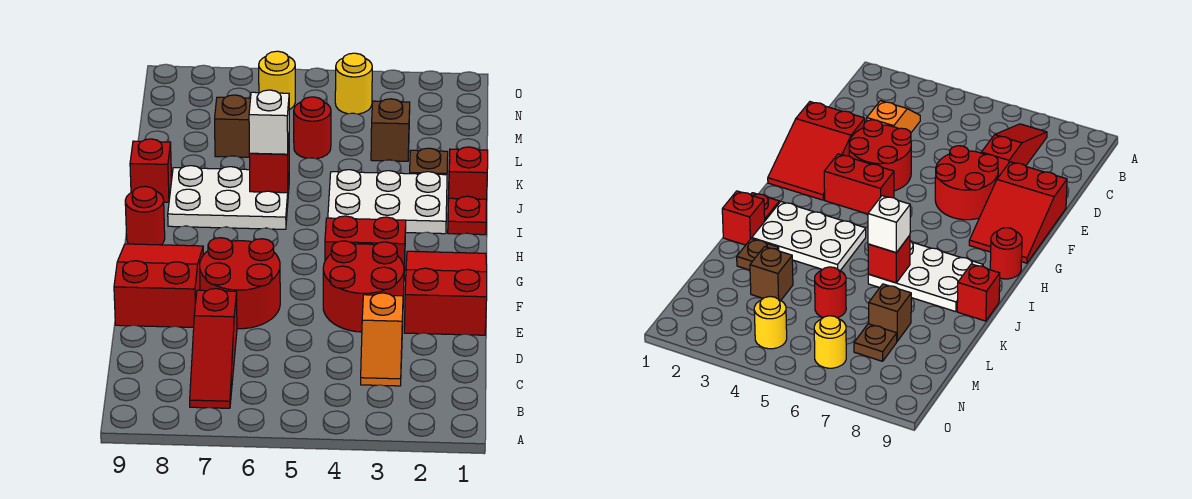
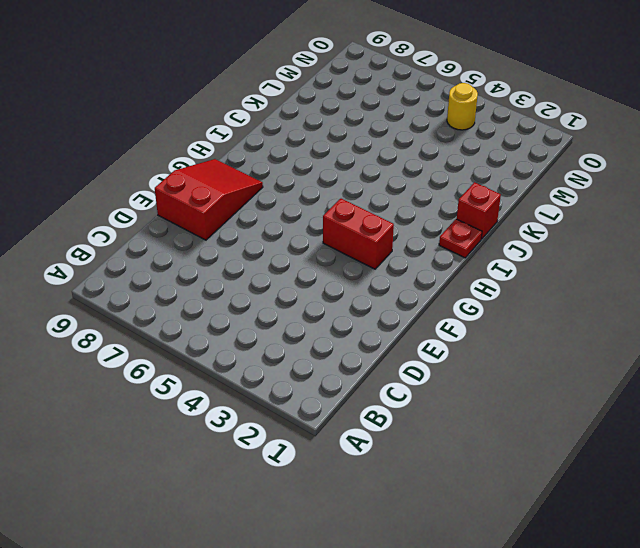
none -> red slope B7:D7 level 1 top D
none -> orange slope C3:D3 level 1 top D
none -> red slope E1:G2 level 1 top E

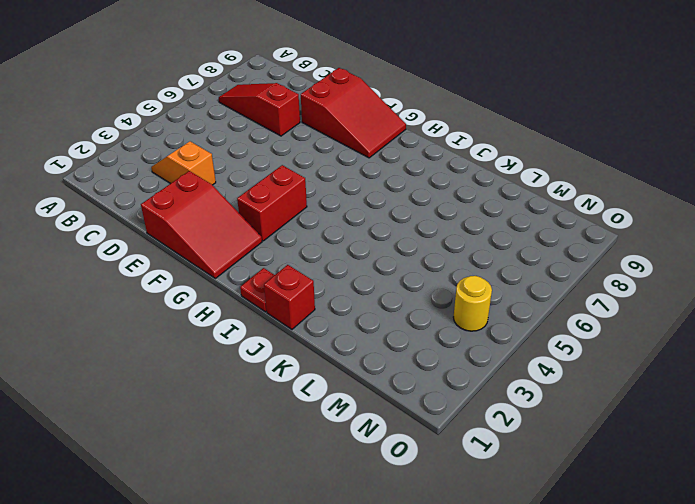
none -> red round brick E3:F4 level 1
none -> red round brick E6:F7 level 1
none -> red round brick H9 level 1

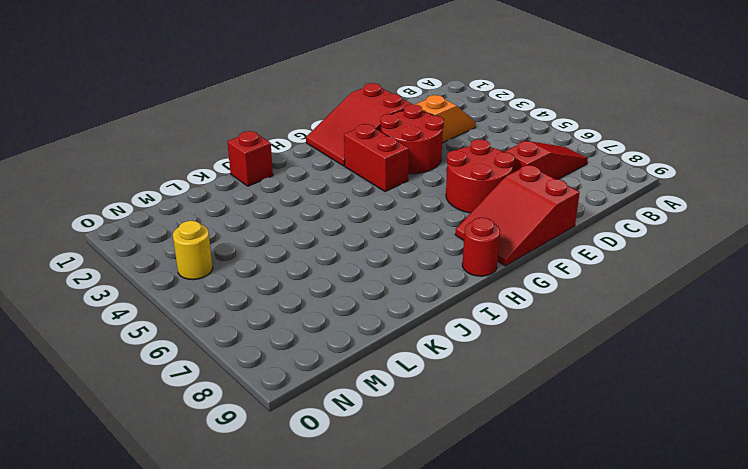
none -> red plate I1 level 1
none -> white plate I2:J4 level 1
none -> white plate I6:J8 level 1

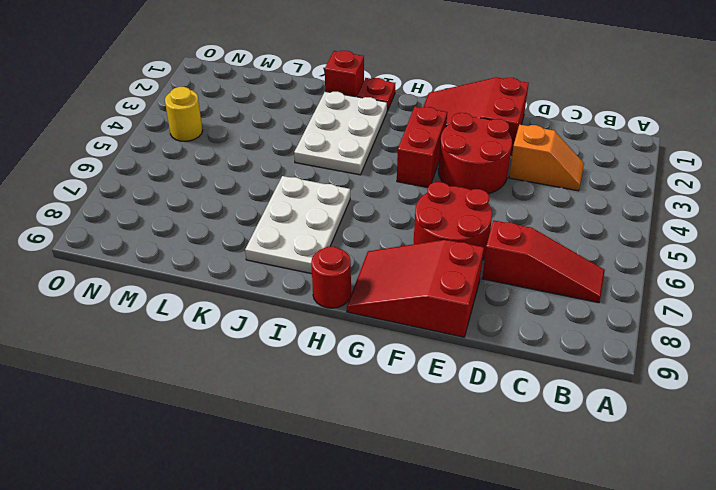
none -> red brick J9 level 1
none -> brown plate K2 level 1
none -> brown brick L3 level 1

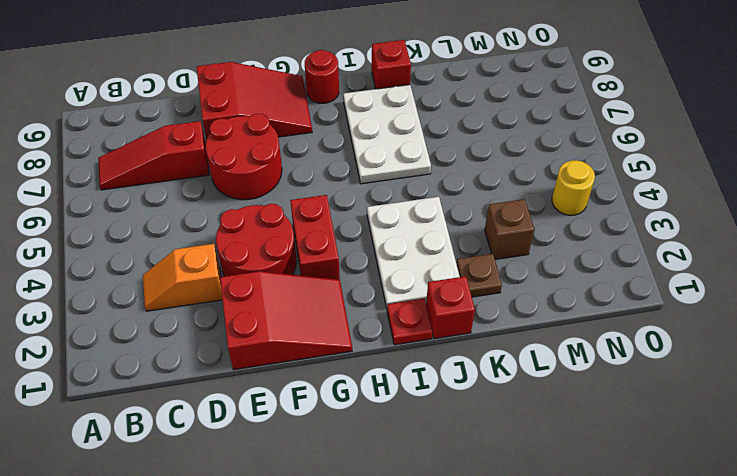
none -> red round brick L5 level 1
none -> brown brick L7 level 1
none -> brown plate M7 level 1

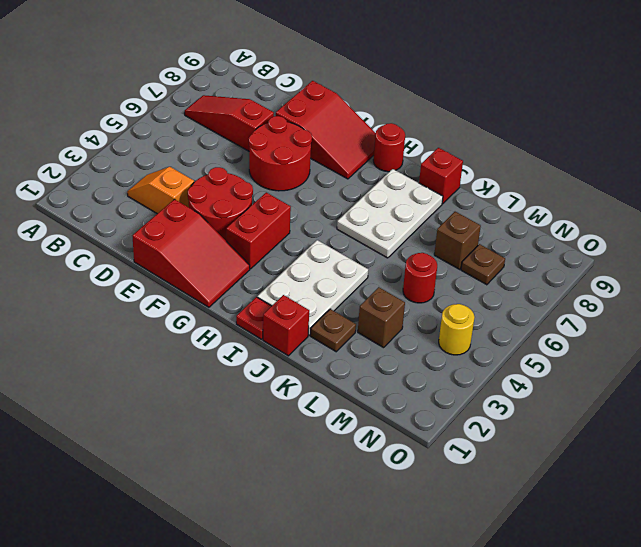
none -> yellow round brick N6 level 1
none -> red brick J6 level 2
none -> white brick J6 level 3

